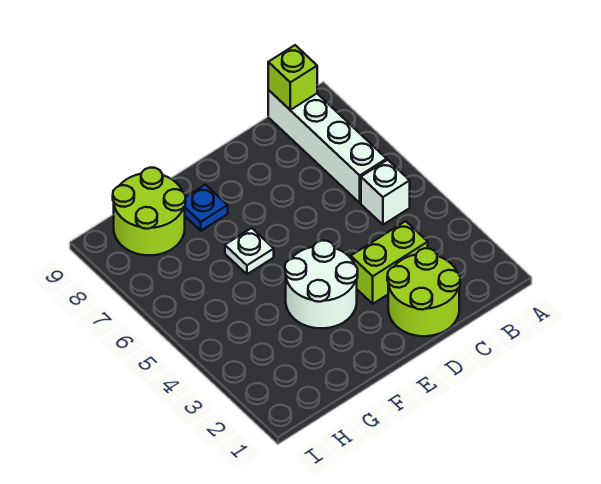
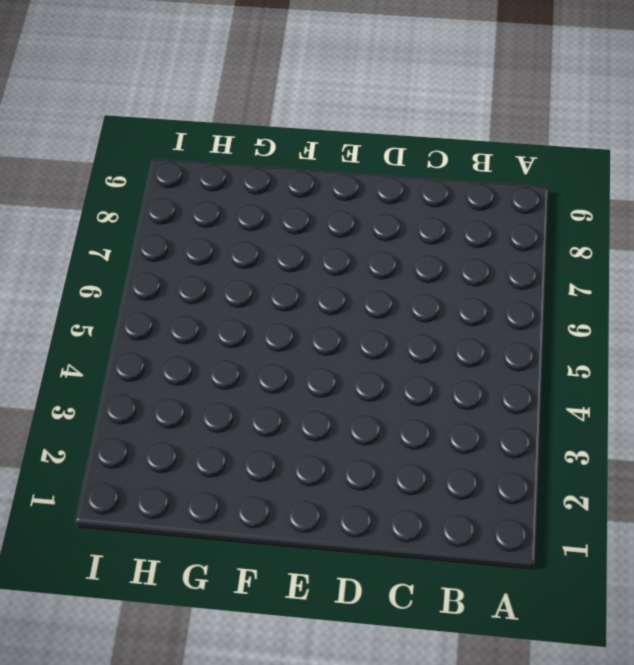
none -> white brick B5 level 1
none -> white brick B6:B9 level 1

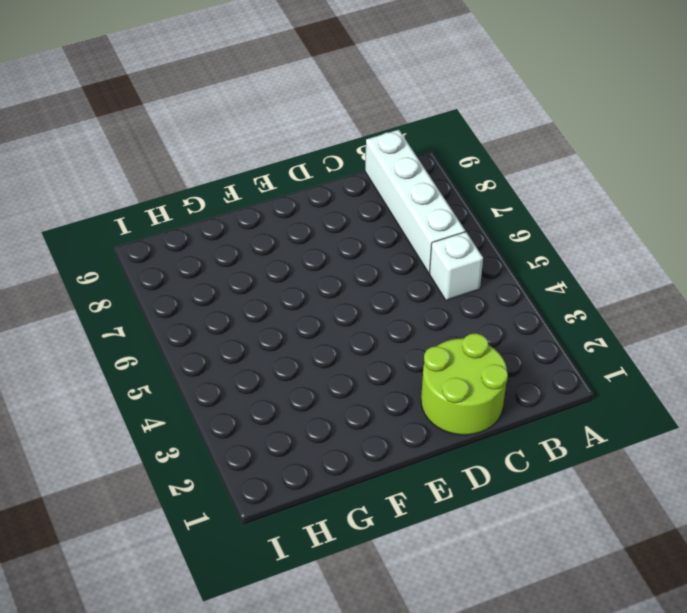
none -> lime brick C3:D3 level 1
none -> white round brick E3:F4 level 1

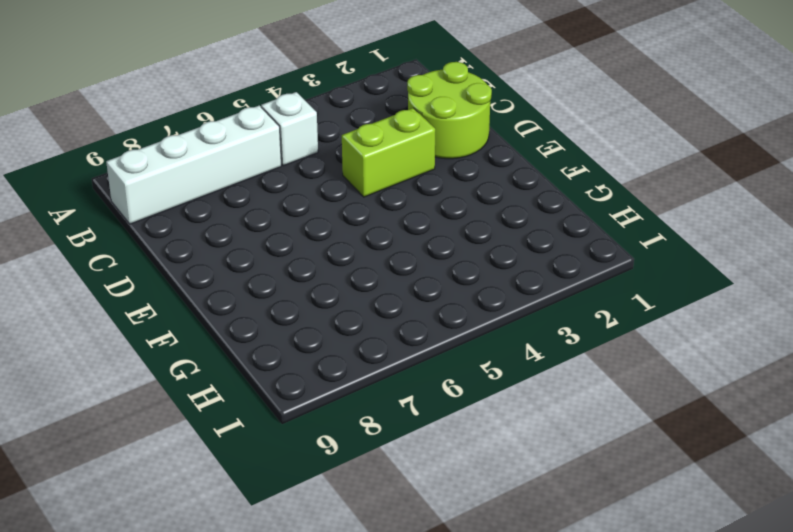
lime brick D3:D4 level 1 -> lime brick C3:D3 level 1
none -> white round brick E3:F4 level 1
none -> white plate F6 level 1

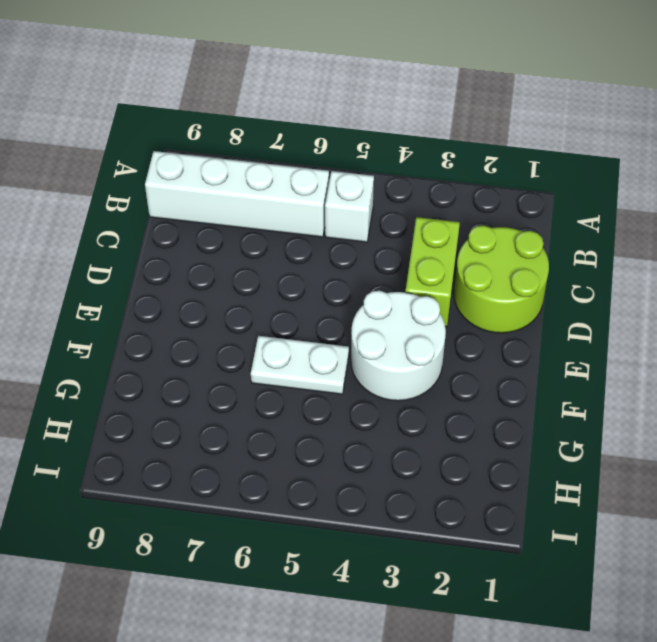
white plate F5:F6 level 1 -> white plate F6 level 1
none -> blue plate F8 level 1
none -> lime round brick G8:H9 level 1

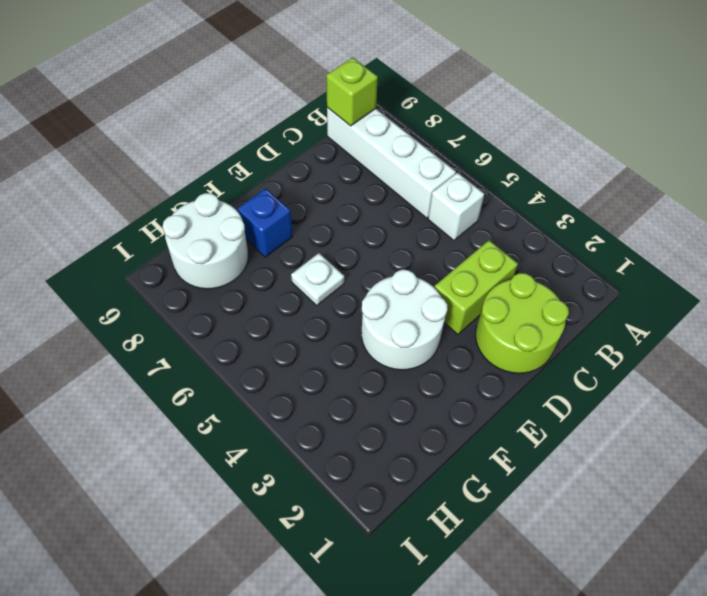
blue brick F8 level 1 -> blue plate F8 level 1
white round brick G8:H9 level 1 -> lime round brick G8:H9 level 1

